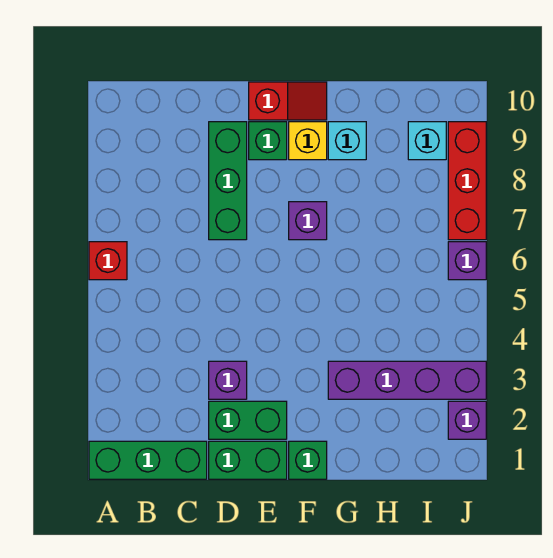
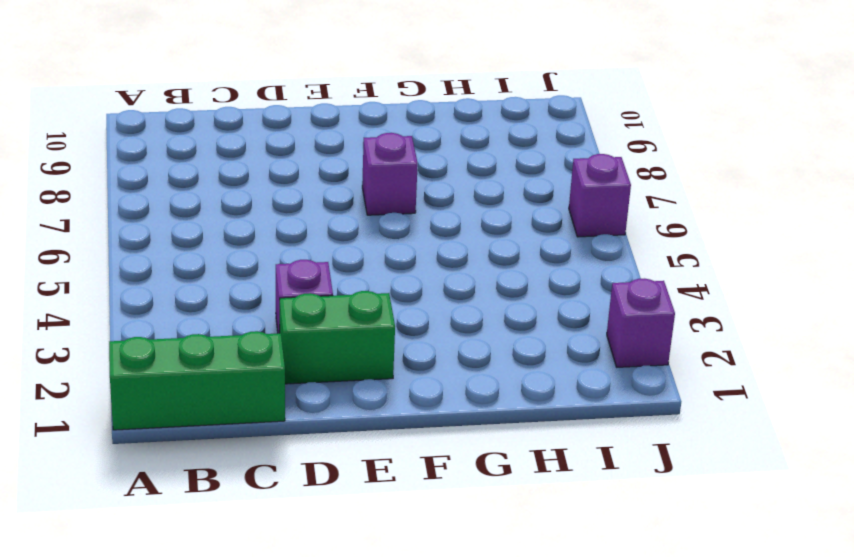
none -> red brick A6 level 1
none -> green brick D1:E1 level 1
none -> green brick D7:D9 level 1

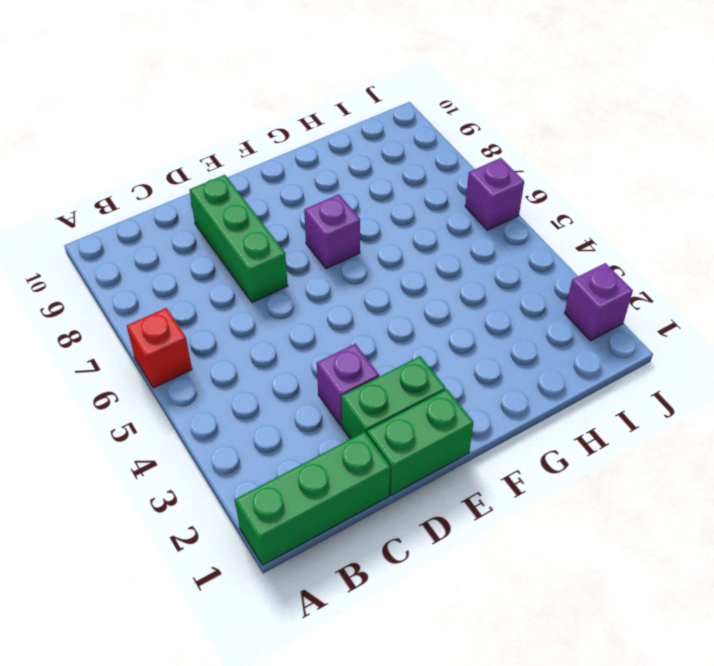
none -> green brick E9 level 1
none -> red slope E10:F10 level 1 top E
none -> green brick F1 level 1

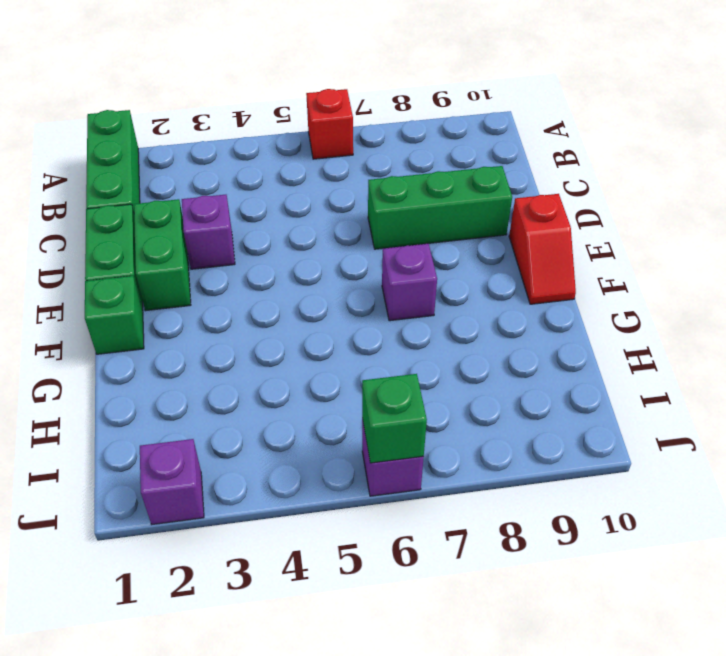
green brick J6 level 2 -> green brick E9 level 1
none -> yellow brick F9 level 1
none -> purple brick G3:J3 level 1
none -> cyan brick G9 level 1

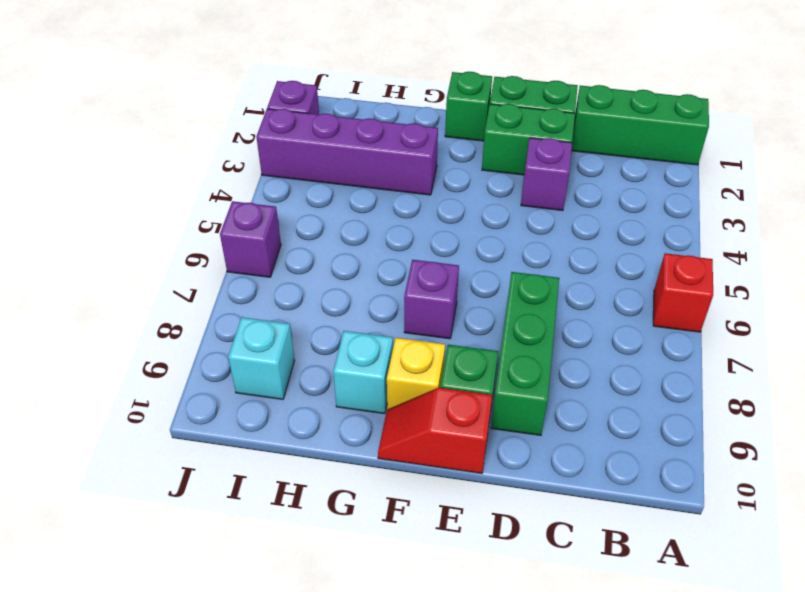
none -> red brick J7:J9 level 1

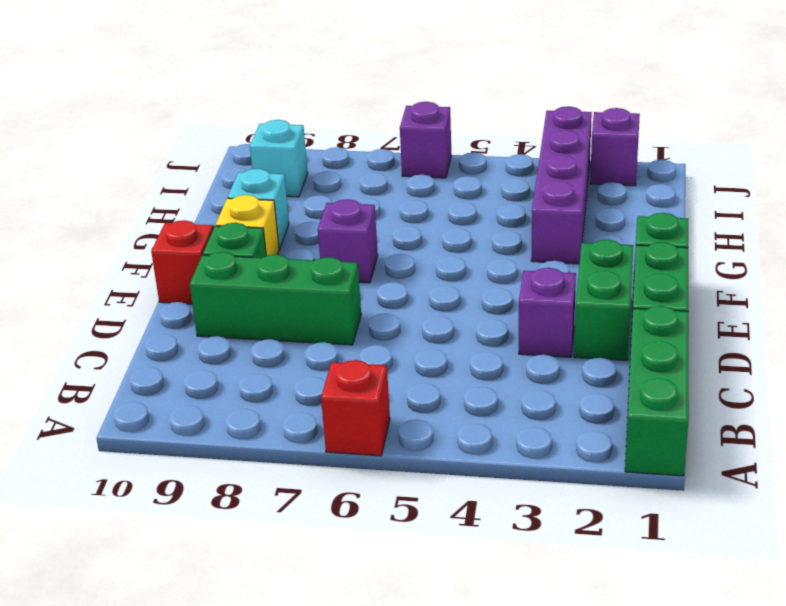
none -> red brick J7:J9 level 1

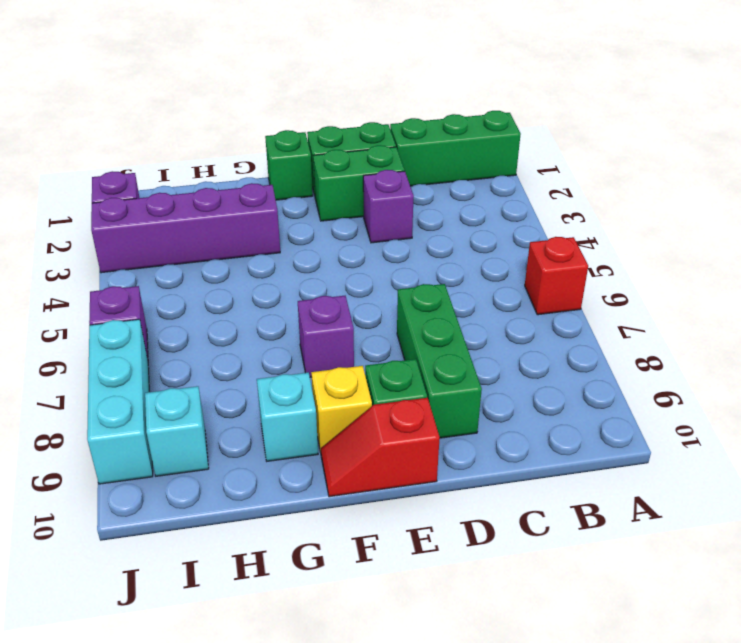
cyan brick J7:J9 level 1 -> red brick J7:J9 level 1

